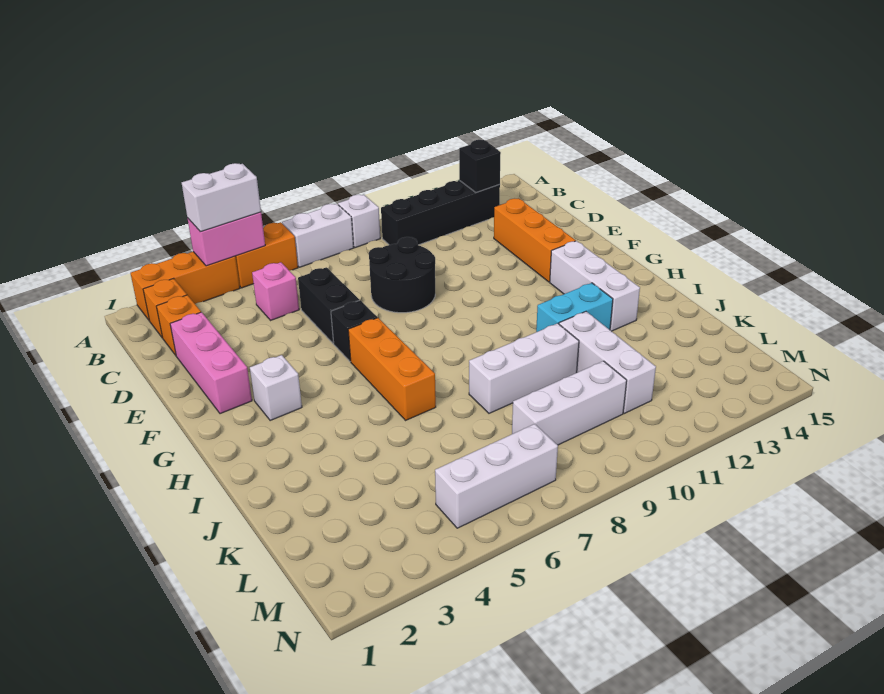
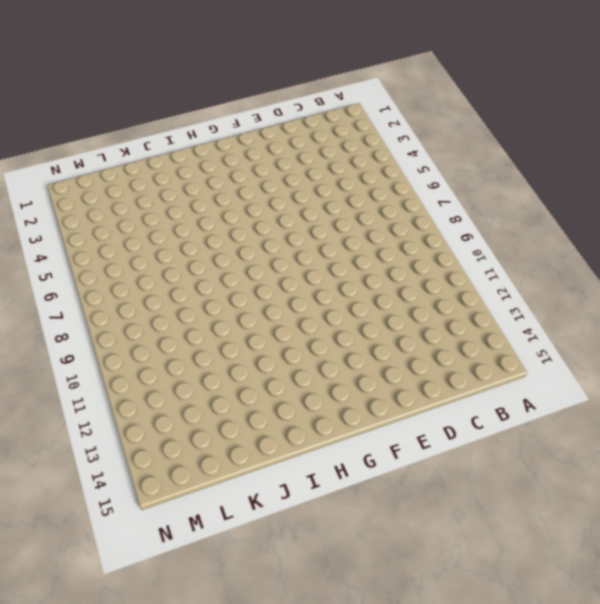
none -> orange brick A2:A4 level 1
none -> orange brick A5:A6 level 1
none -> white brick A7:A8 level 1

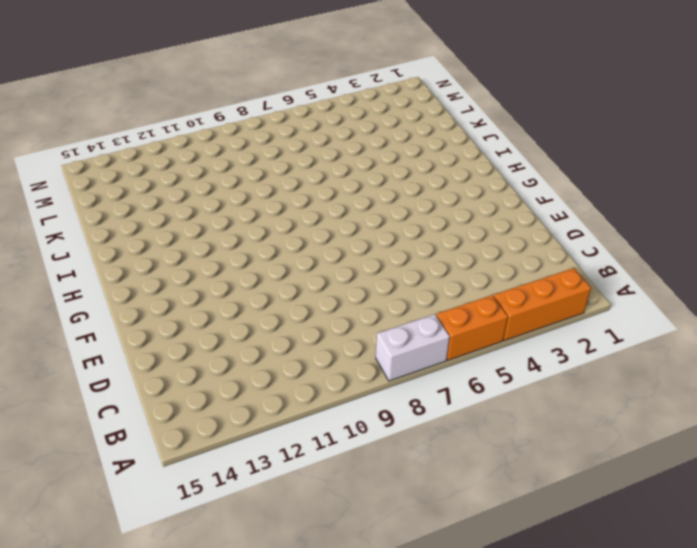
none -> white brick A9 level 1
none -> orange brick B2 level 1
none -> black brick B10:B13 level 1

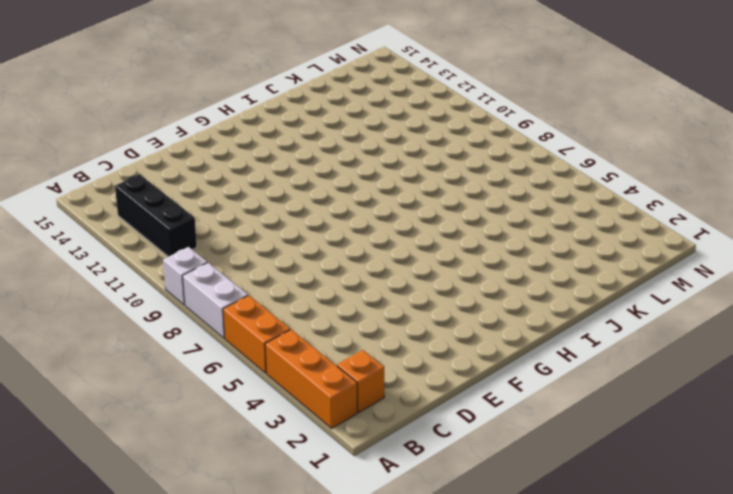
black brick B11:B13 level 1 -> black brick B10:B13 level 1
none -> orange brick C2 level 1
none -> pink brick C5 level 1
none -> pink brick D2:F2 level 1

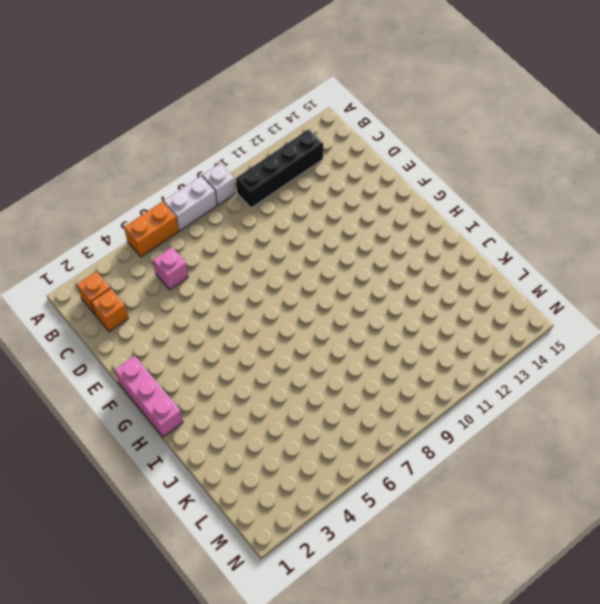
pink brick F1:H1 level 1 -> pink brick D2:F2 level 1
none -> orange brick A2:A4 level 1
none -> black brick D6:E6 level 1
none -> black round brick D8:E9 level 1

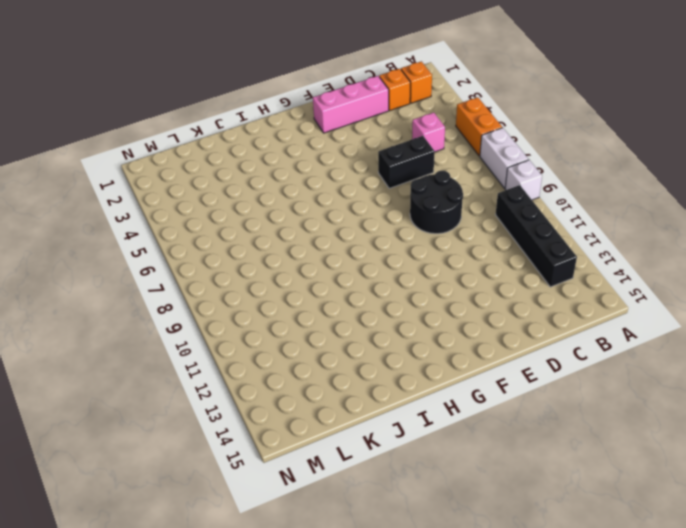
none -> orange brick A2:A4 level 1
none -> orange brick D13:F13 level 1
none -> black brick F6 level 1

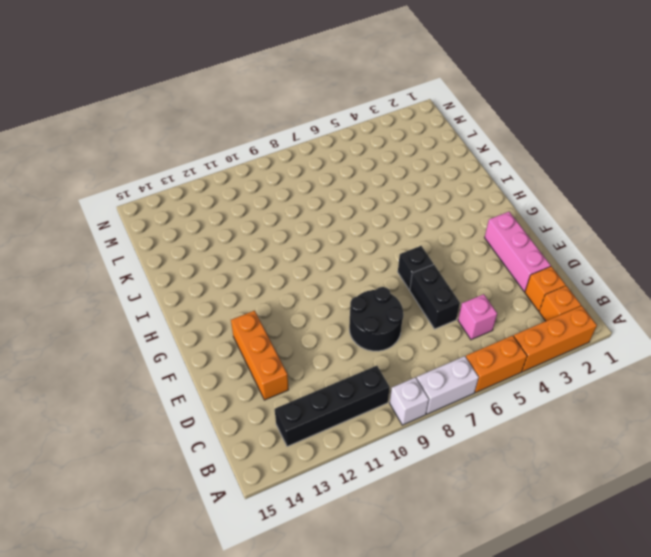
none -> white brick G3 level 1
none -> orange brick G6:I6 level 1
none -> white brick G13:I13 level 1

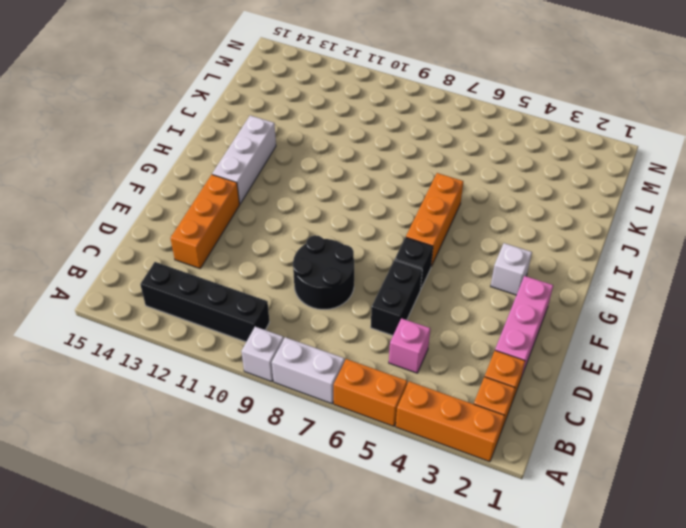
none -> cyan brick I11:I12 level 1
none -> white brick J8:J10 level 1
none -> white brick J11:L11 level 1

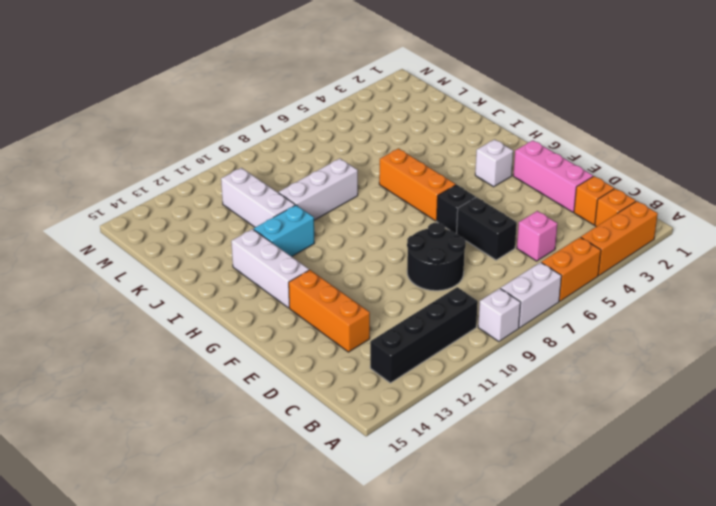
none -> white brick L8:L10 level 1
none -> white brick M5:M7 level 1
none -> pink brick A4:A5 level 2

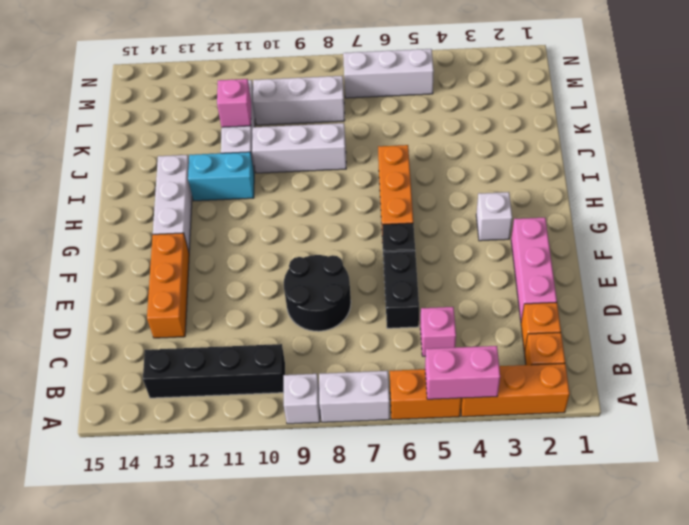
pink brick K11 level 2 -> none
none -> black brick B13 level 2
none -> white brick A4:A5 level 3

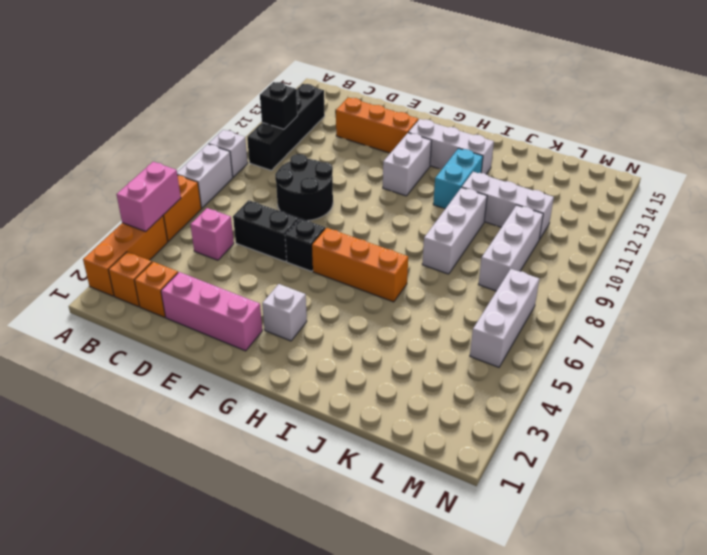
black brick B11 level 2 -> black brick B13 level 2
white brick G11:G12 level 1 -> white brick A4:A5 level 3

